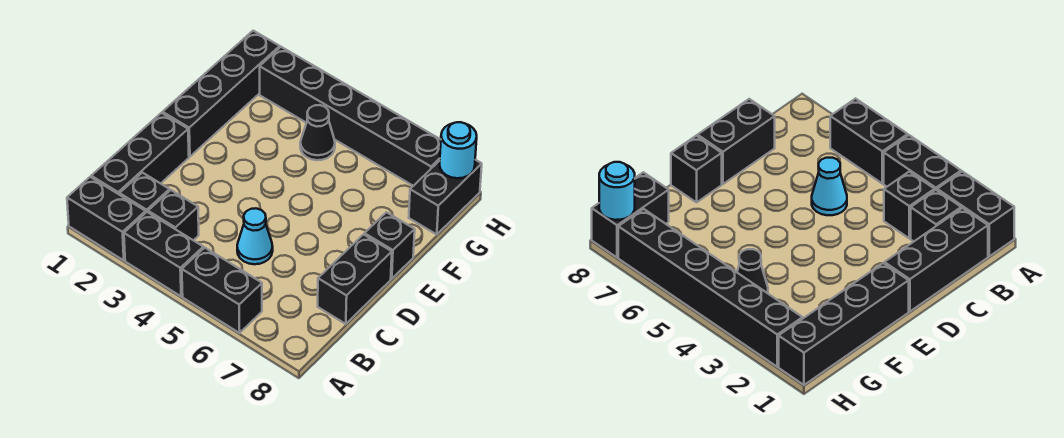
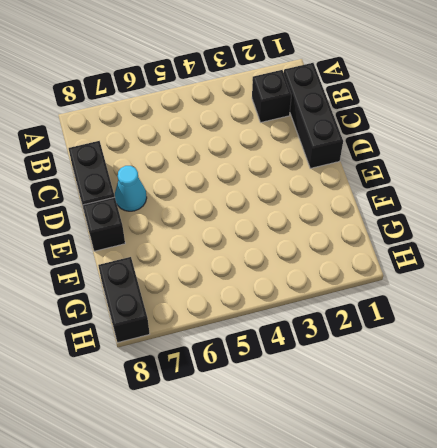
cyan cone D7 level 1 -> cyan cone C5 level 1
none -> black brick A1:A2 level 1
none -> black brick A3:A4 level 1
none -> black brick A5:A6 level 1

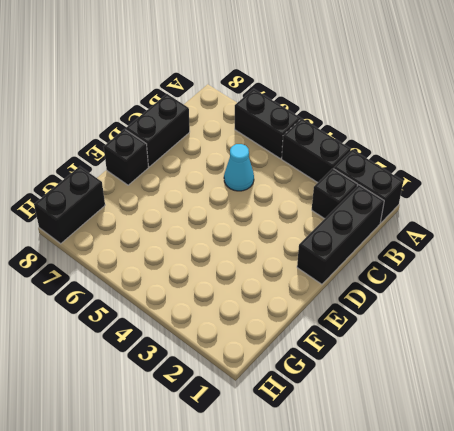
none -> black brick B3 level 1
none -> black brick E1:H1 level 1
none -> black cone G4 level 1

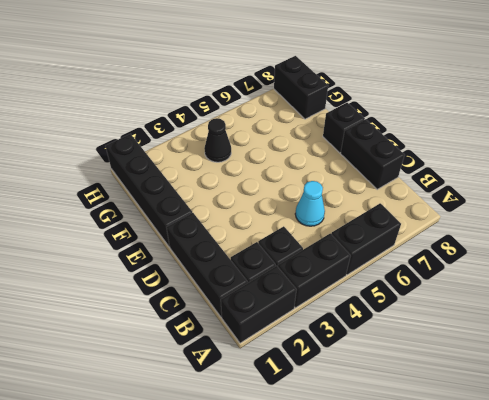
none -> black brick H2:H7 level 1
none -> cyan round brick H8 level 2

